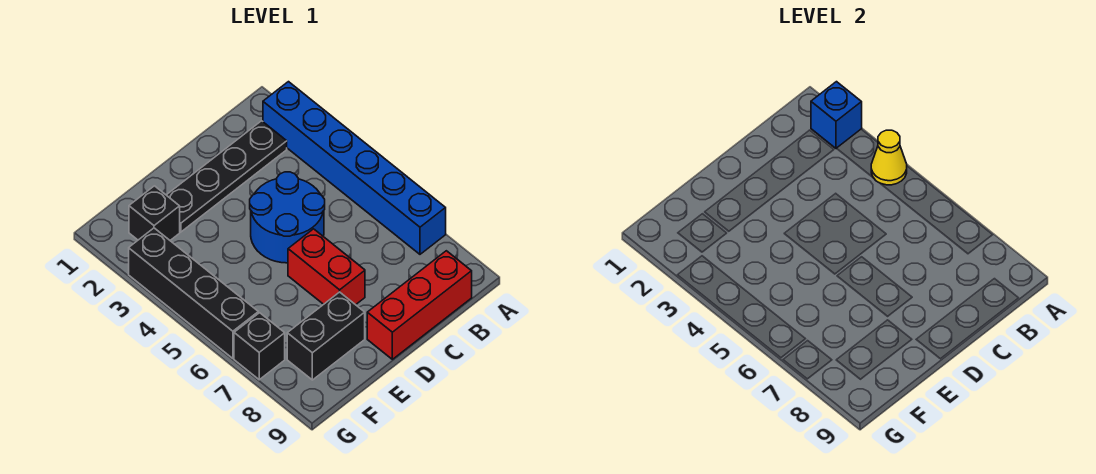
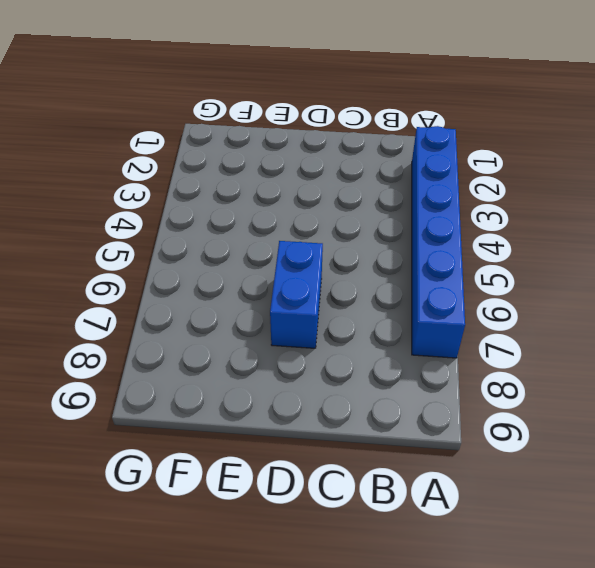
blue brick D6:D7 level 1 -> red brick D6:D7 level 1
none -> black plate B2:E2 level 1
none -> red brick B9:D9 level 1

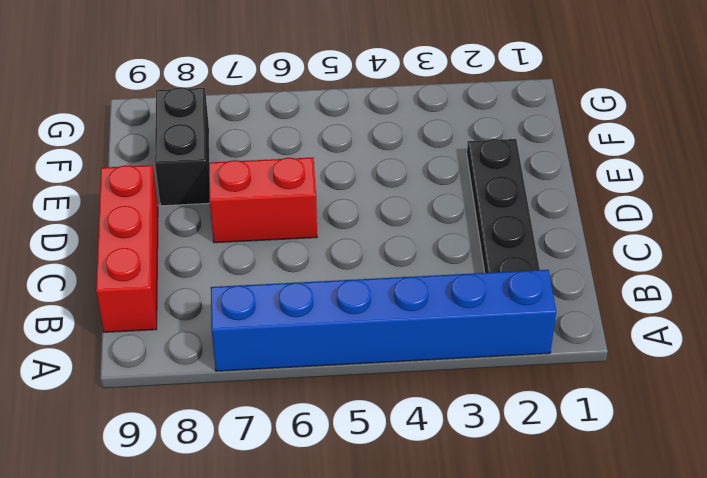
none -> blue round brick C4:D5 level 1
none -> black brick F2 level 1

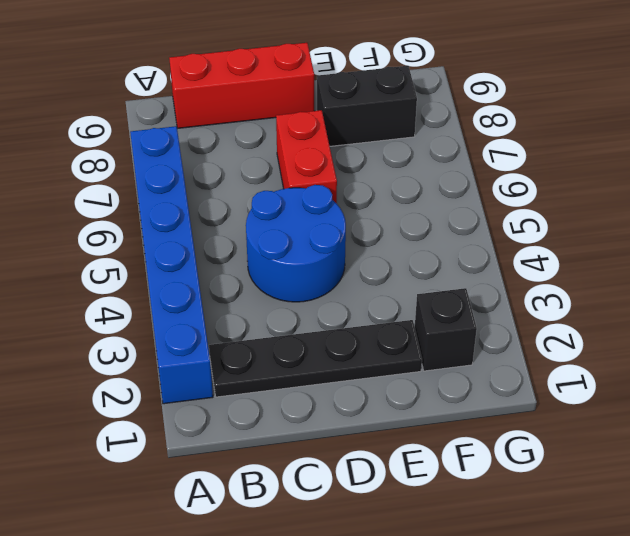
none -> black brick G3:G6 level 1
none -> black brick G7 level 1

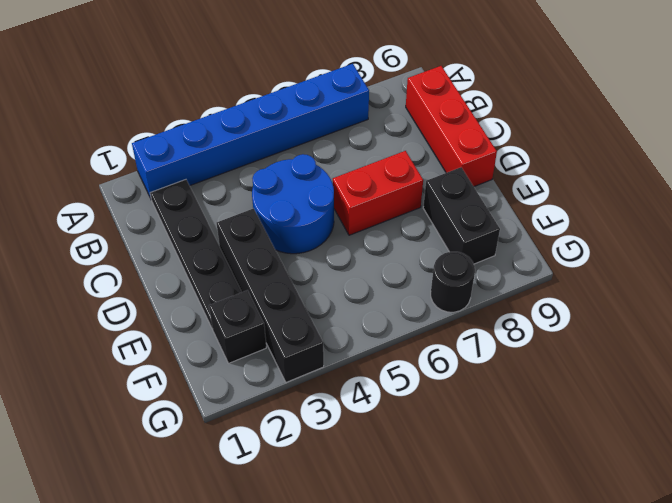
black brick D3:G3 level 1 -> black brick G3:G6 level 1
black round brick G7 level 1 -> black brick G7 level 1
none -> blue brick A2 level 2
none -> yellow cone A4 level 2

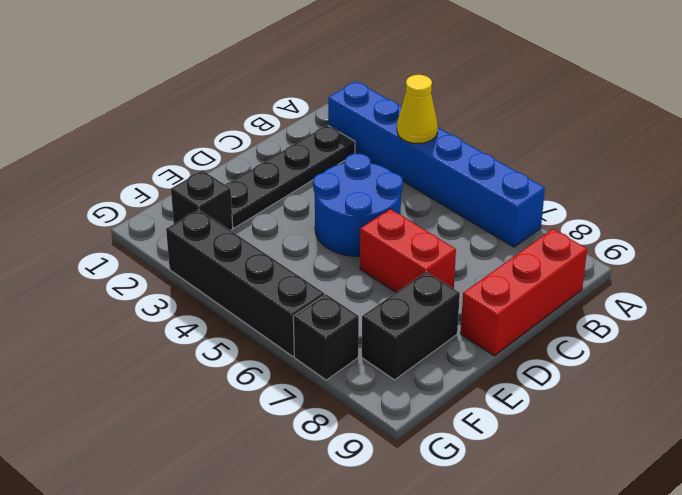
none -> blue brick A2 level 2

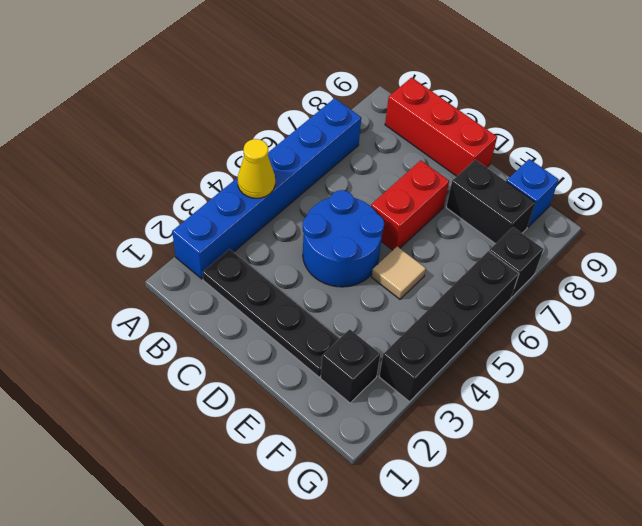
tan tile E5 level 1 -> none
blue brick F9 level 1 -> blue brick A2 level 2

